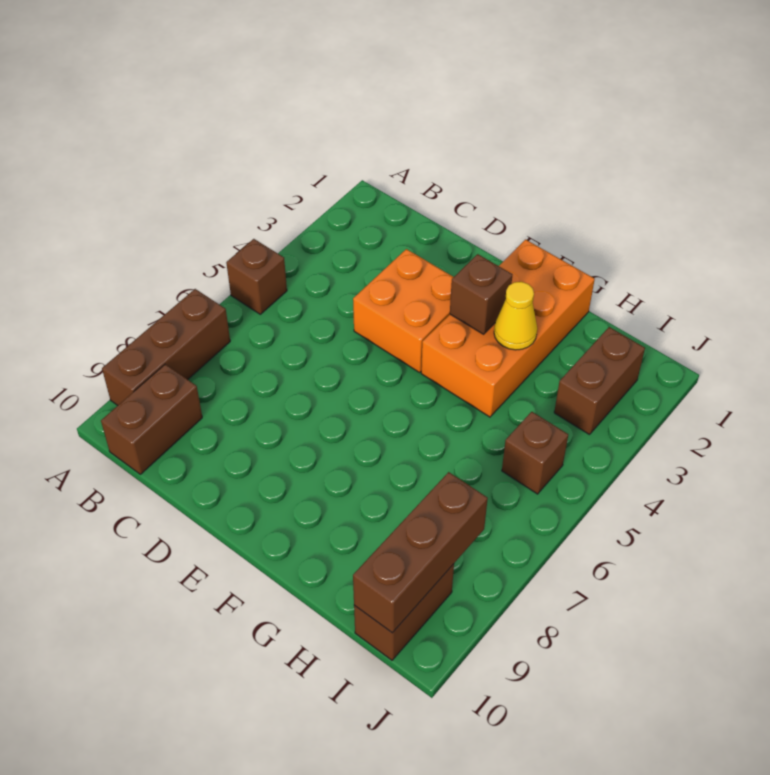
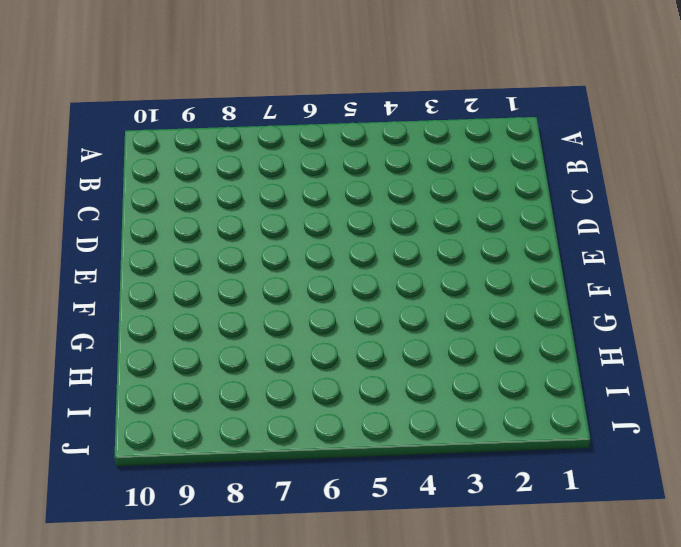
none -> brown brick A5 level 1
none -> brown brick A7:A9 level 1

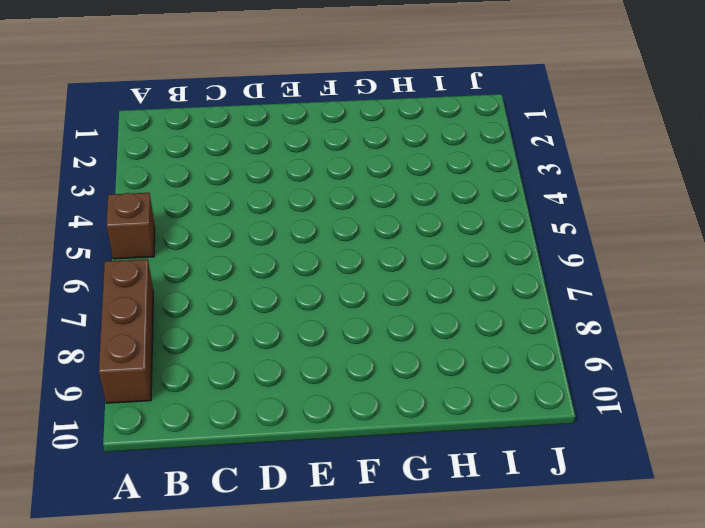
none -> brown brick B9:B10 level 1
none -> orange brick D3:E4 level 1

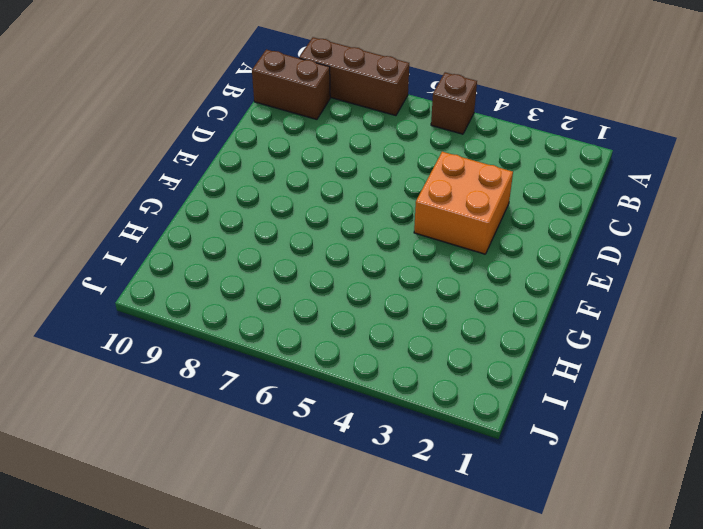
none -> orange brick F1:G4 level 1
none -> brown brick I2:I3 level 1

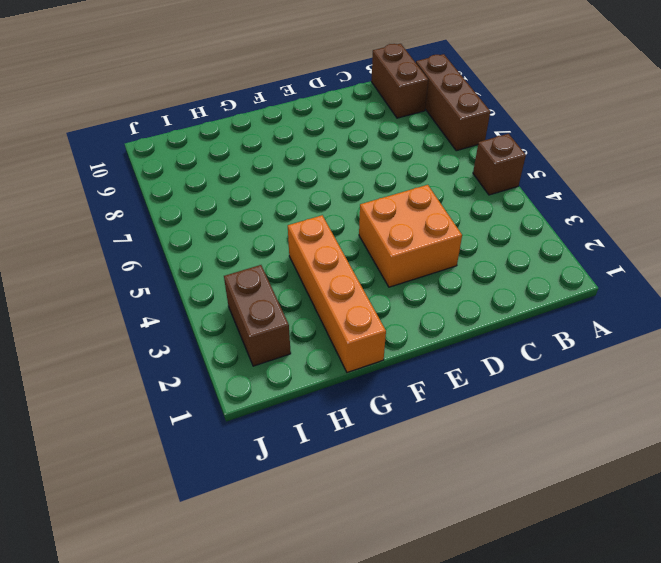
orange brick G1:G4 level 1 -> orange brick F1:G4 level 1
none -> brown brick I5 level 1
none -> brown brick I9:I10 level 1

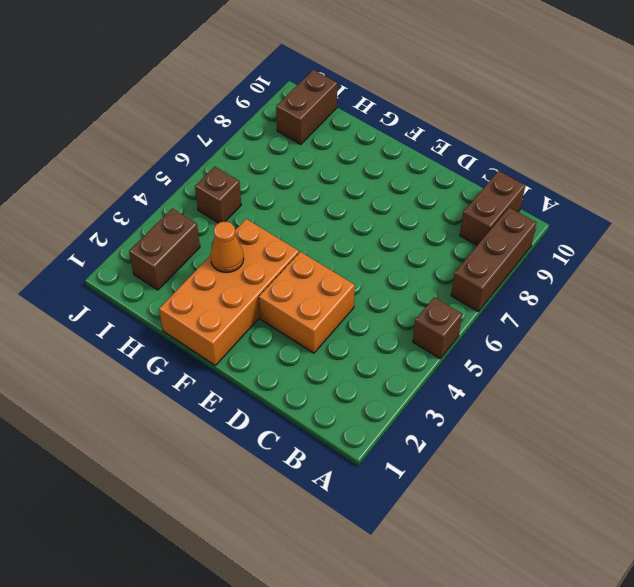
orange cone G3 level 2 -> yellow cone G3 level 2
none -> brown brick F3 level 2
none -> brown brick I8:I10 level 2

